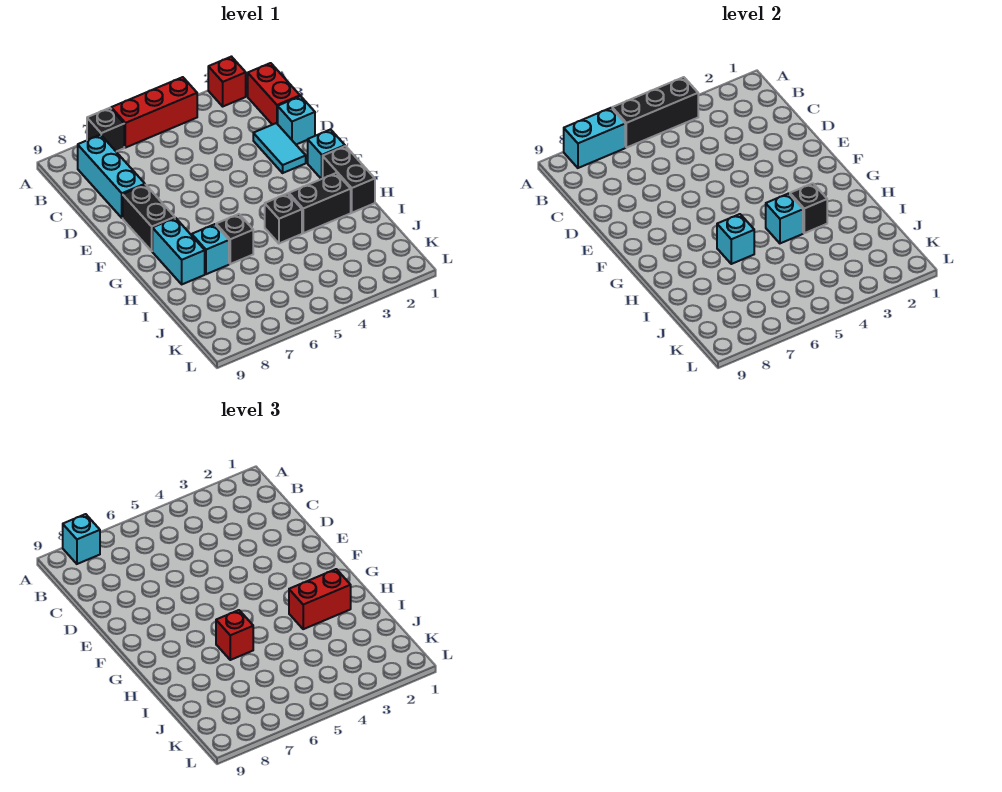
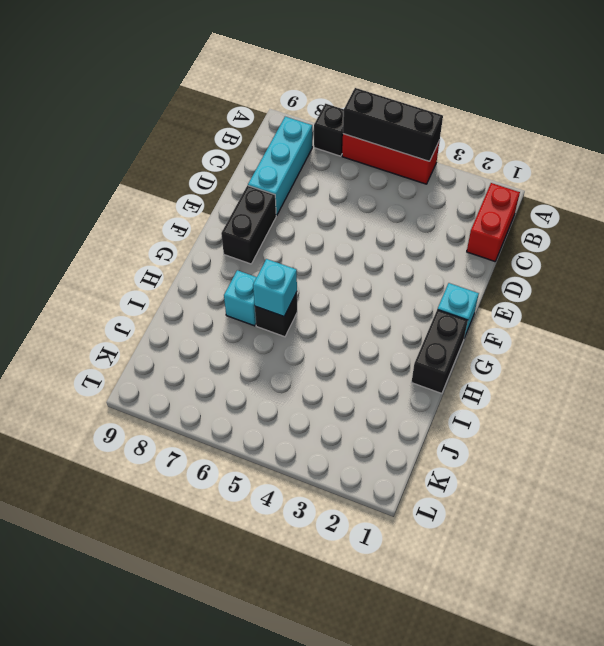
none -> red brick A2 level 1
none -> cyan brick D1 level 1
none -> cyan tile D2:E2 level 1

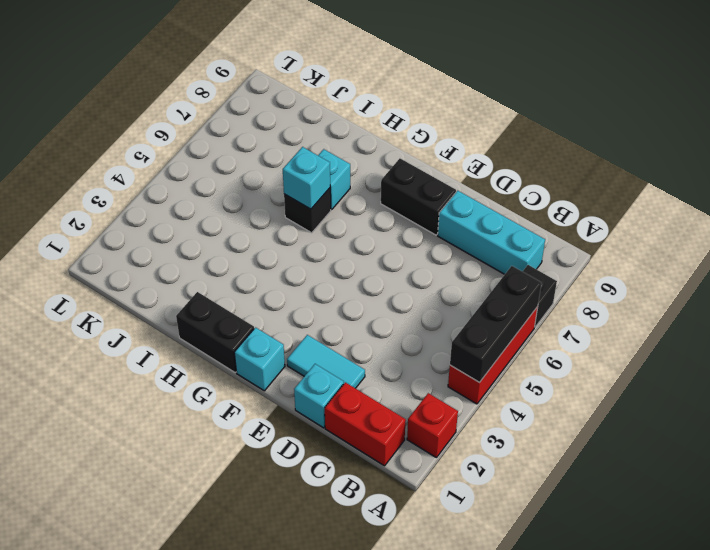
none -> cyan brick G8:H8 level 1
none -> black brick H2:H3 level 1
none -> black brick H4 level 1

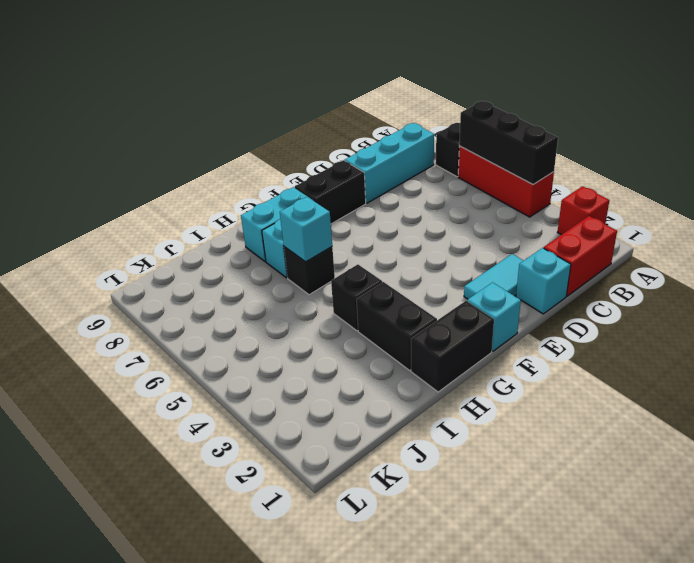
none -> cyan brick A7:A8 level 2
none -> black brick H3 level 2
none -> cyan brick H4 level 2

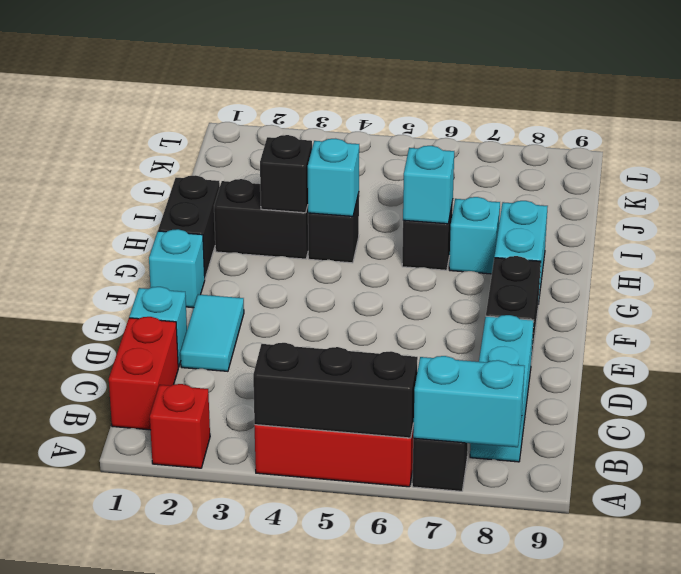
none -> cyan brick A8 level 3
none -> red brick H2:H3 level 3
none -> red brick H6 level 3

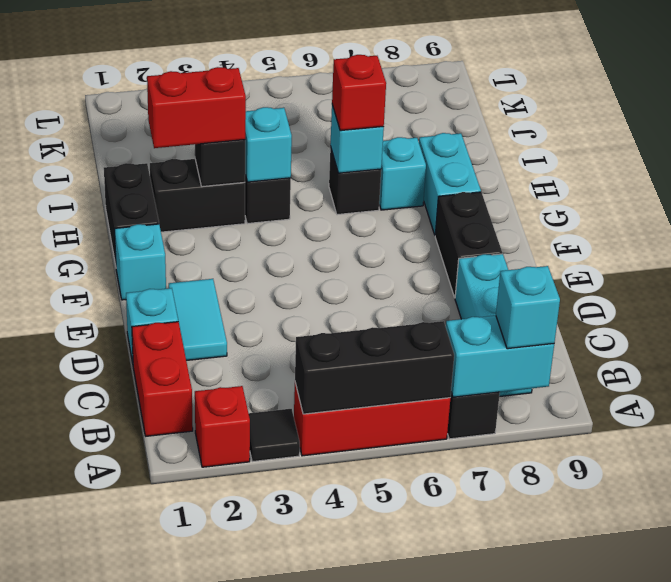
black tile A3 level 1 -> none

